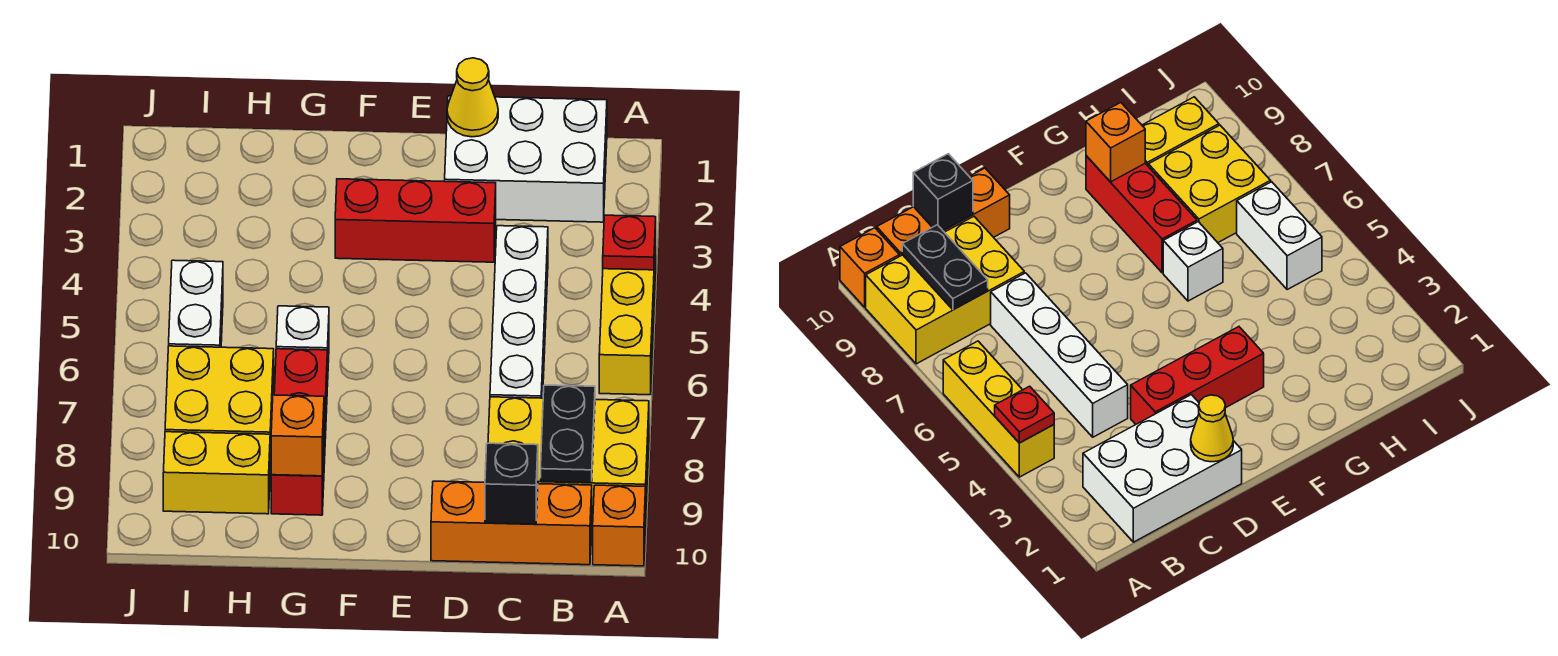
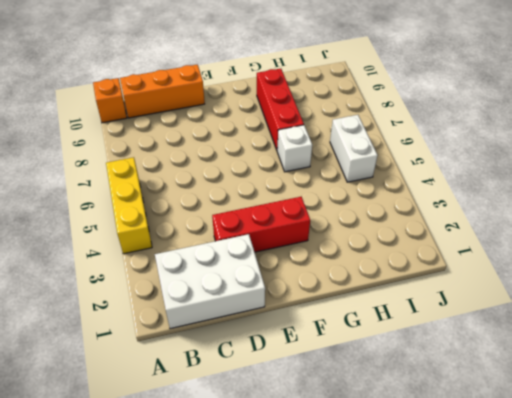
none -> yellow brick A8:C9 level 1
none -> white brick C4:C7 level 1
none -> yellow brick H7:I8 level 1

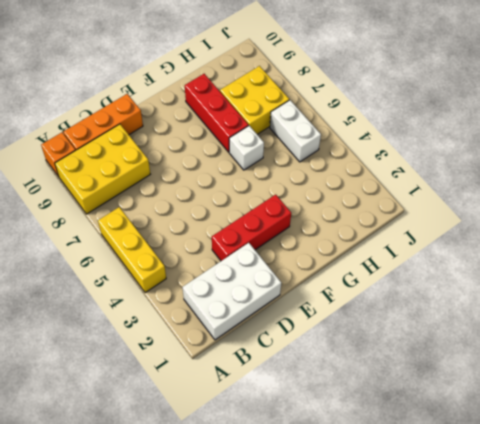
none -> white brick C4:C7 level 1
none -> yellow brick H9:I9 level 1
none -> red plate A4 level 2

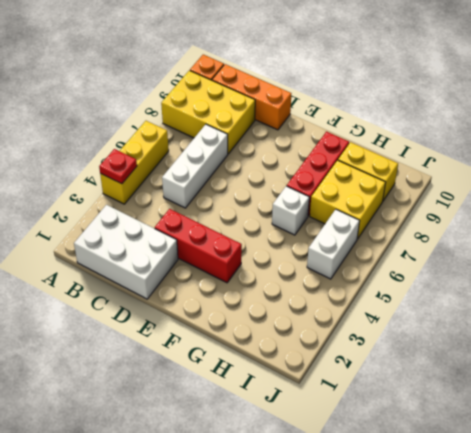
white brick C5:C7 level 1 -> white brick C4:C7 level 1
none -> black plate B8:B9 level 2
none -> black brick C10 level 2
none -> yellow cone D1 level 2

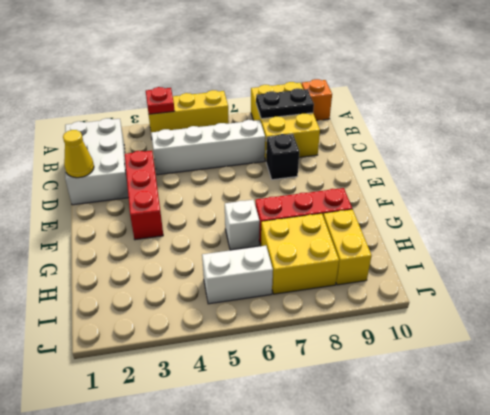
black brick D8 level 1 -> black brick C10 level 2
none -> orange brick B10:D10 level 1
none -> orange brick G9 level 2

